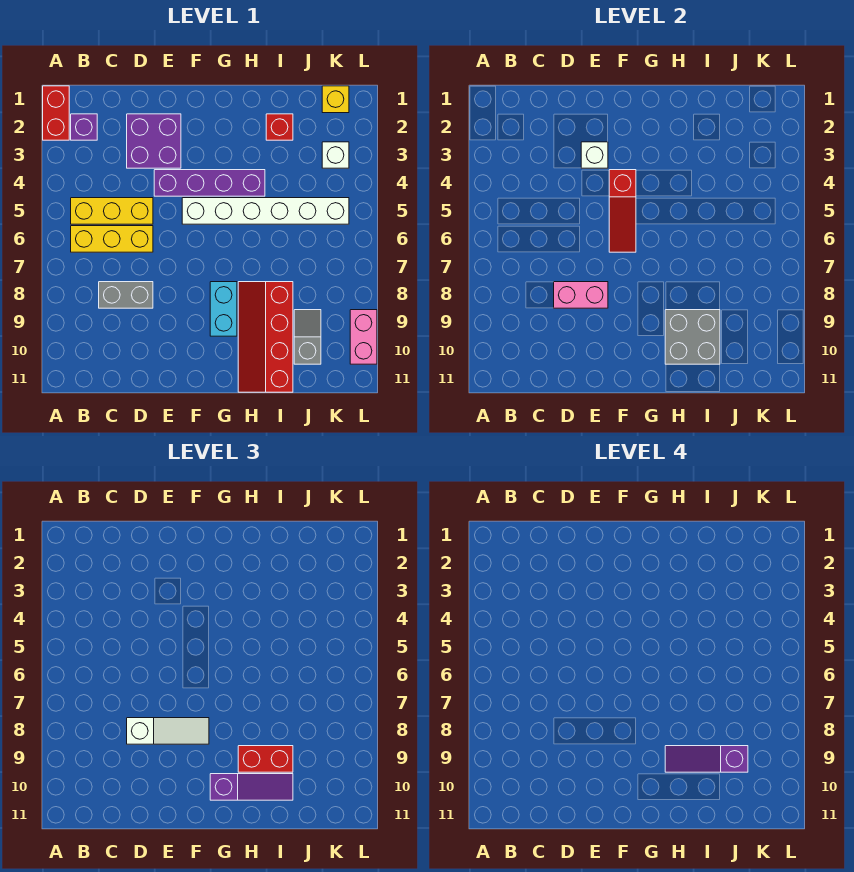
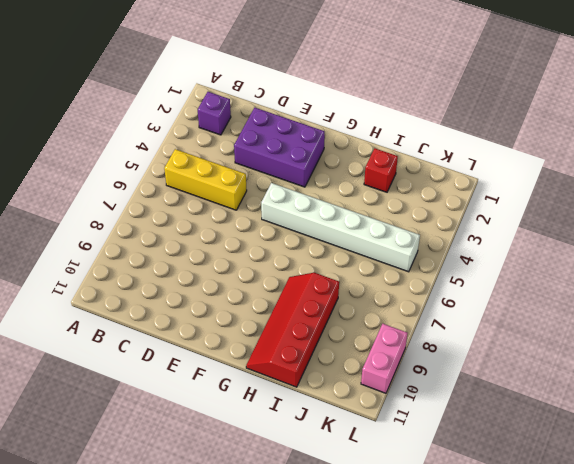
purple brick D2:F3 level 1 -> purple brick D2:E3 level 1
none -> red brick A1:A2 level 1
none -> yellow brick B6:D6 level 1
none -> grey brick C8:D8 level 1

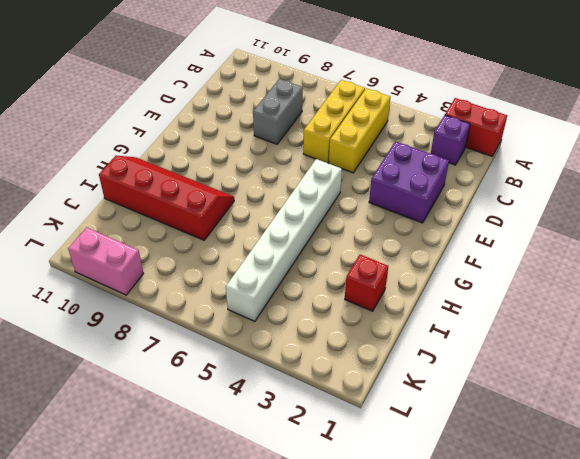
none -> purple brick E4:H4 level 1
none -> cyan brick G8:G9 level 1
none -> grey slope J9:J10 level 1 top 10

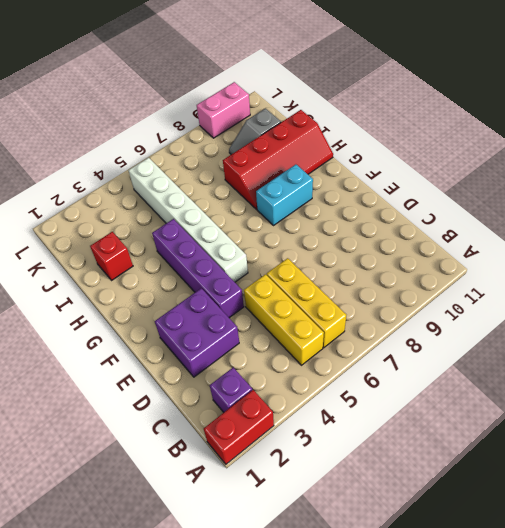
none -> grey brick C8:D8 level 1
none -> yellow brick K1 level 1
none -> white brick K3 level 1

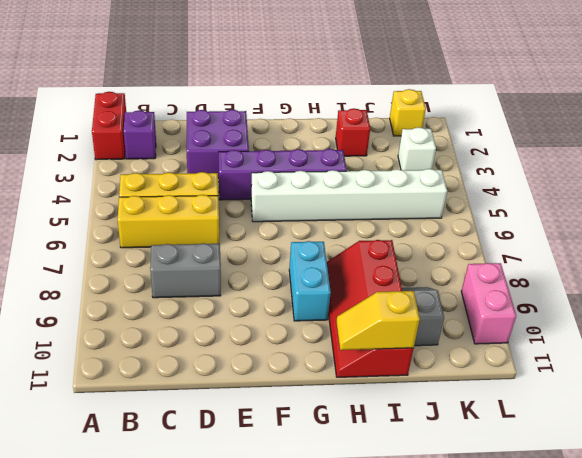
yellow slope H11:I11 level 2 top I -> none
none -> pink brick D8:E8 level 2
none -> white brick E3 level 2
none -> red slope F4:F6 level 2 top 4

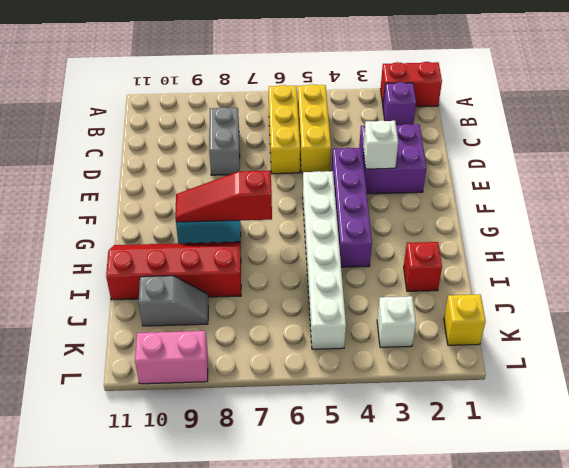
red slope G7:G9 level 2 top 7 -> red slope F4:F6 level 2 top 4
none -> pink brick D8:E8 level 2
none -> grey brick H9:I10 level 2
none -> white slope D8:F8 level 3 top D

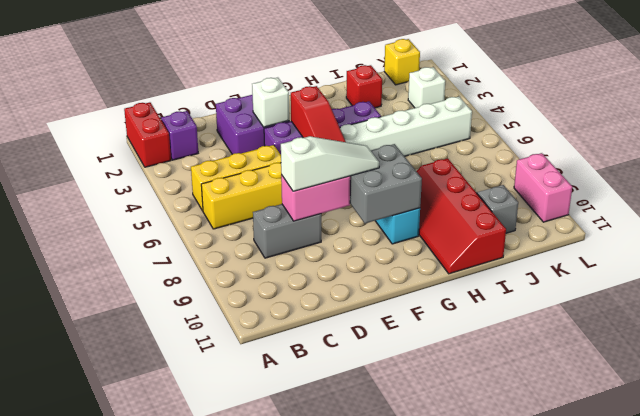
grey brick F8:G9 level 2 -> grey brick H9:I10 level 2
none -> purple slope G10:I10 level 3 top G
none -> red brick H9:I9 level 3
none -> purple slope H9:J9 level 4 top J

